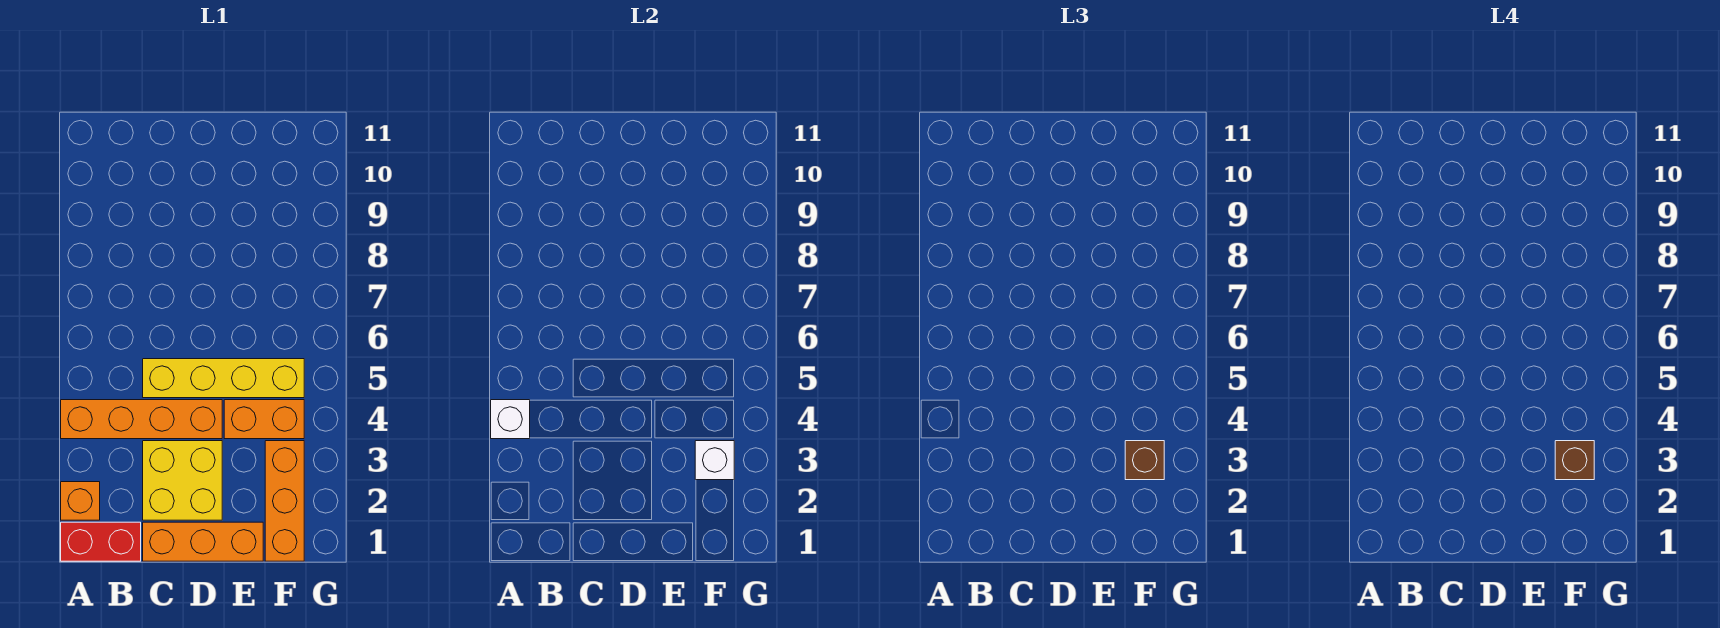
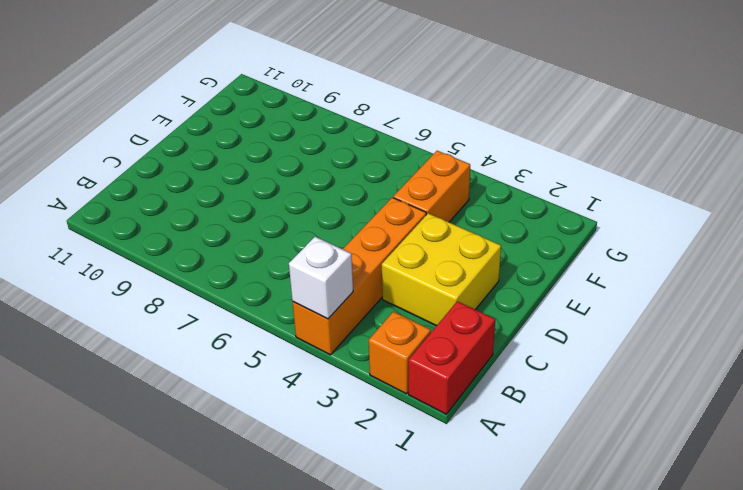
none -> orange brick C1:E1 level 1
none -> yellow brick C5:F5 level 1
none -> orange brick F1:F3 level 1

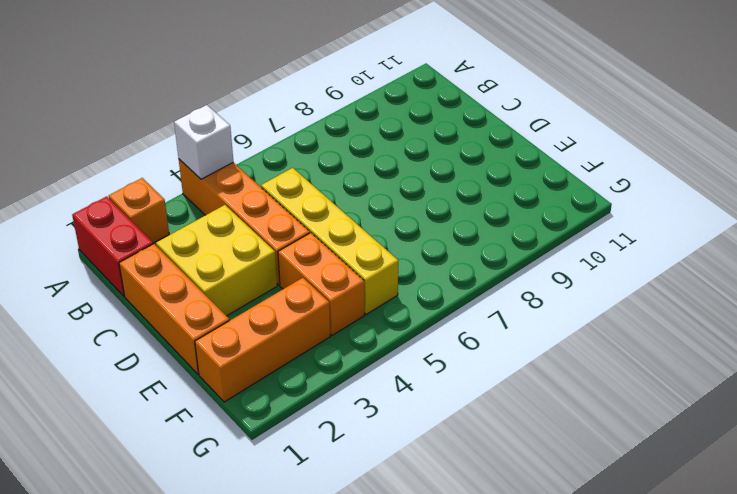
none -> white brick F3 level 2
none -> brown brick F3 level 3
none -> brown brick F3 level 4

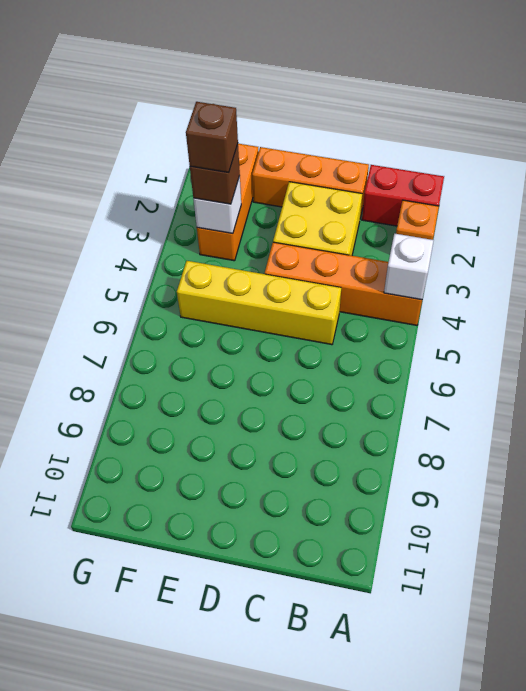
none -> orange brick E4:F4 level 1

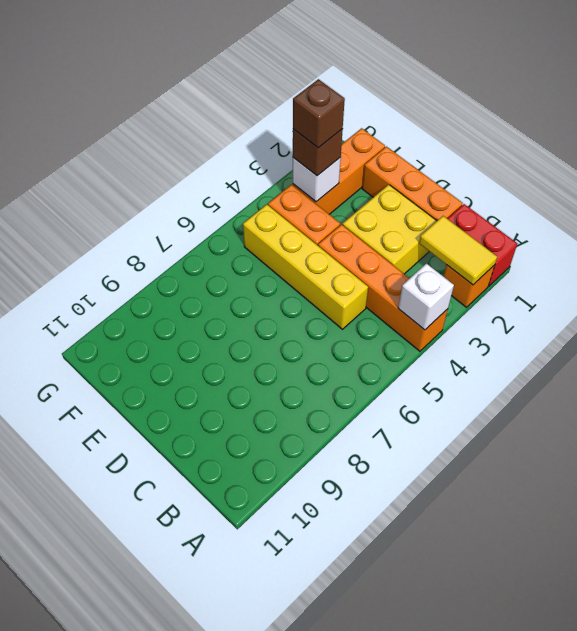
yellow tile A2:B2 level 2 -> none

